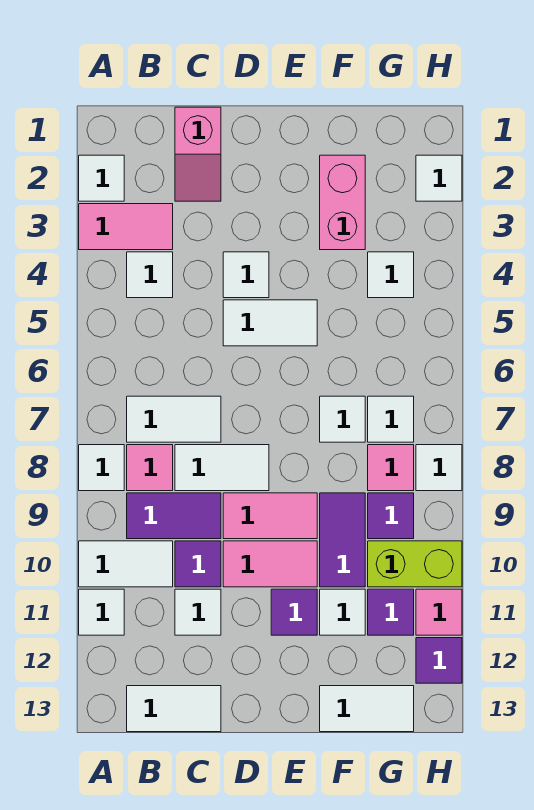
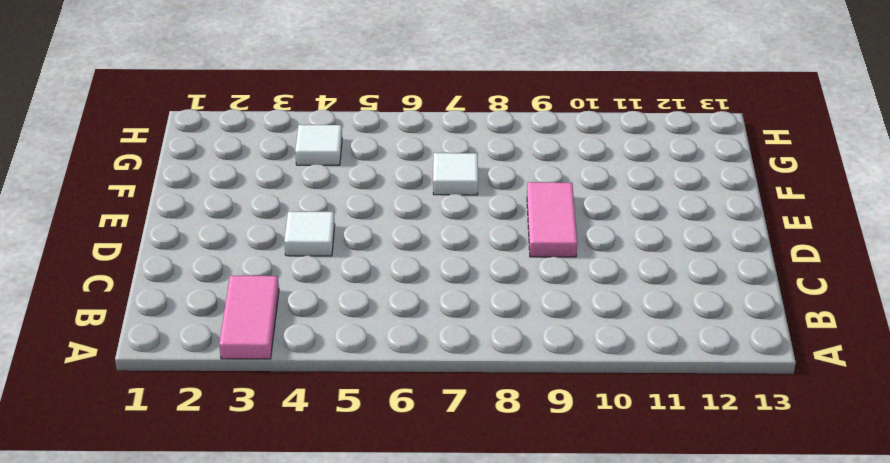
none -> white tile A2 level 1
none -> white tile A8 level 1
none -> white tile A10:B10 level 1
none -> white tile A11 level 1

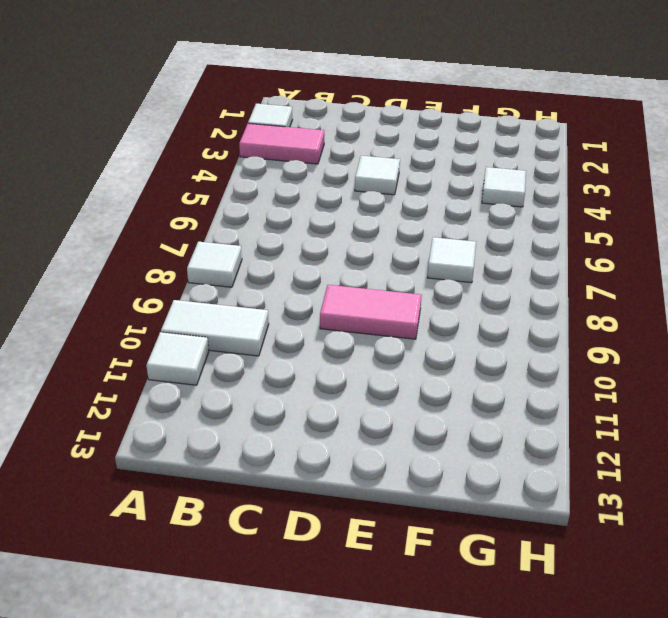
none -> white tile B4 level 1
none -> white tile B7:C7 level 1
none -> pink tile B8 level 1
none -> purple tile B9:C9 level 1

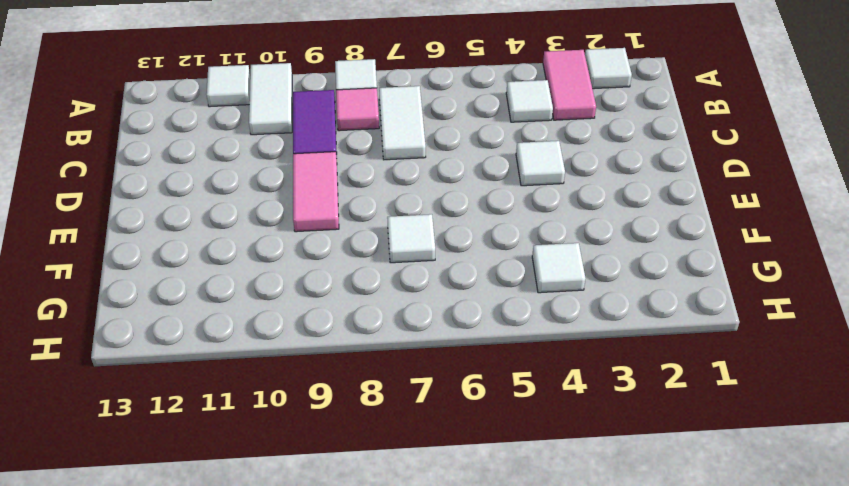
none -> white tile B13:C13 level 1
none -> pink slope C1:C2 level 1 top 1
none -> white tile C8:D8 level 1
none -> purple tile C10 level 1

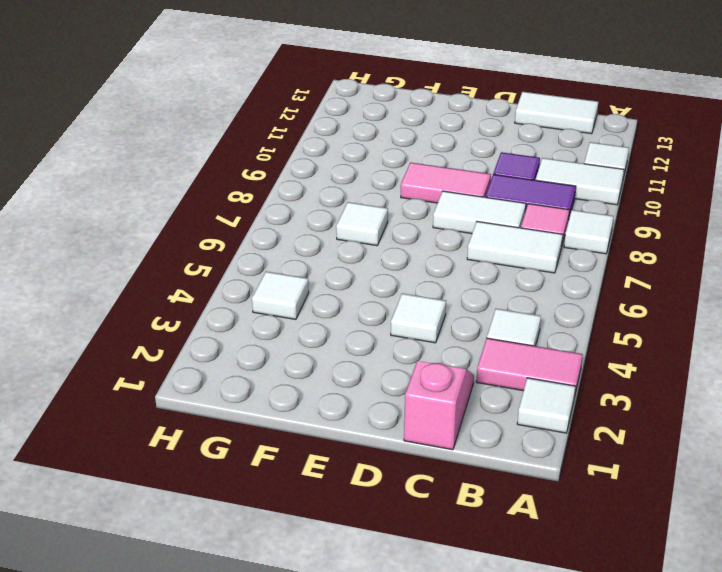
none -> white tile C11 level 1
none -> white tile D5:E5 level 1
none -> pink tile D10:E10 level 1
none -> purple tile E11 level 1

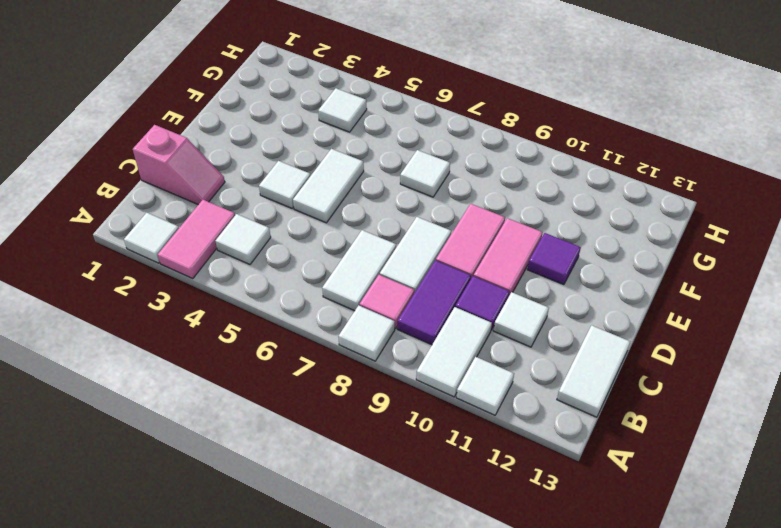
none -> pink brick F2:F3 level 1
none -> purple tile F9:F10 level 1
none -> white tile F11 level 1
none -> white tile F13:G13 level 1

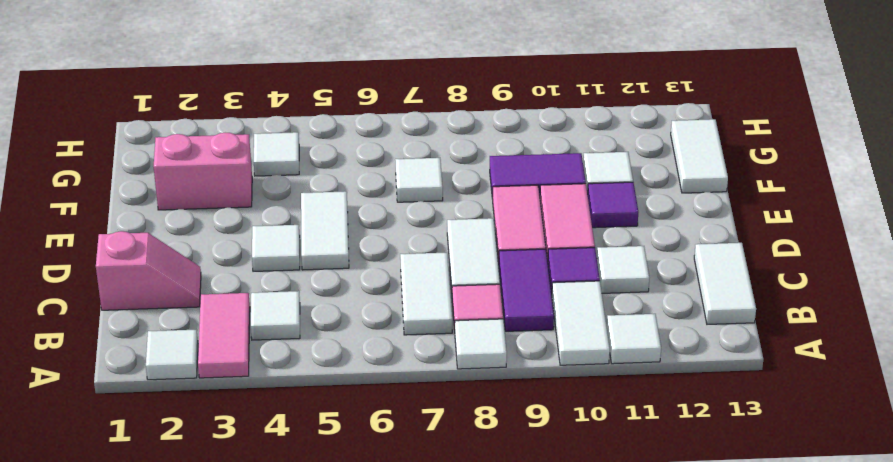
none -> white tile G7 level 1
none -> pink tile G8 level 1
none -> purple tile G9 level 1
none -> lime brick G10:H10 level 1

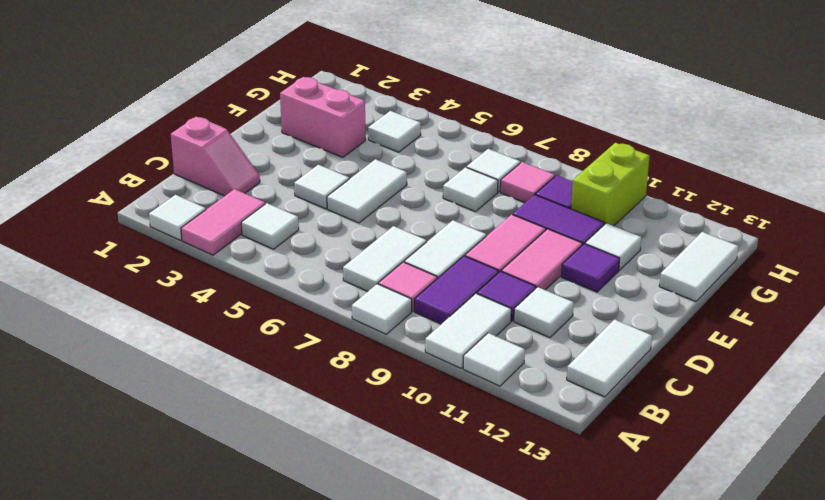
none -> purple tile G11 level 1
none -> white tile H2 level 1
none -> white tile H8 level 1
none -> pink tile H11 level 1

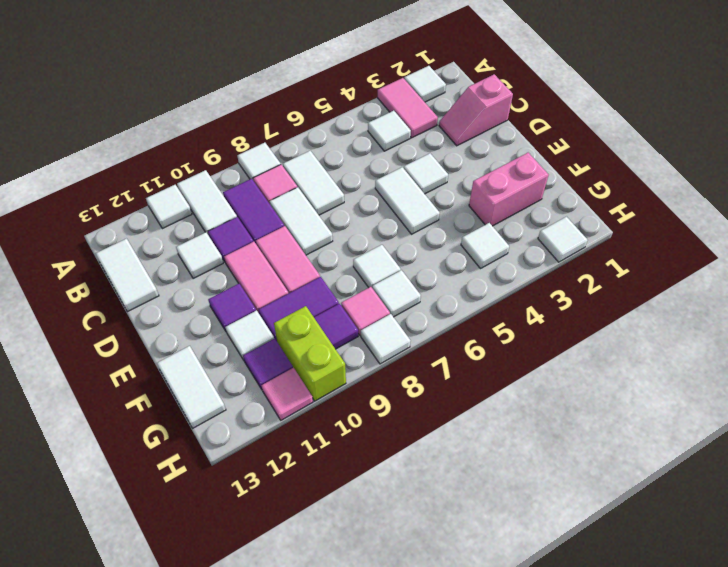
none -> purple tile H12 level 1

